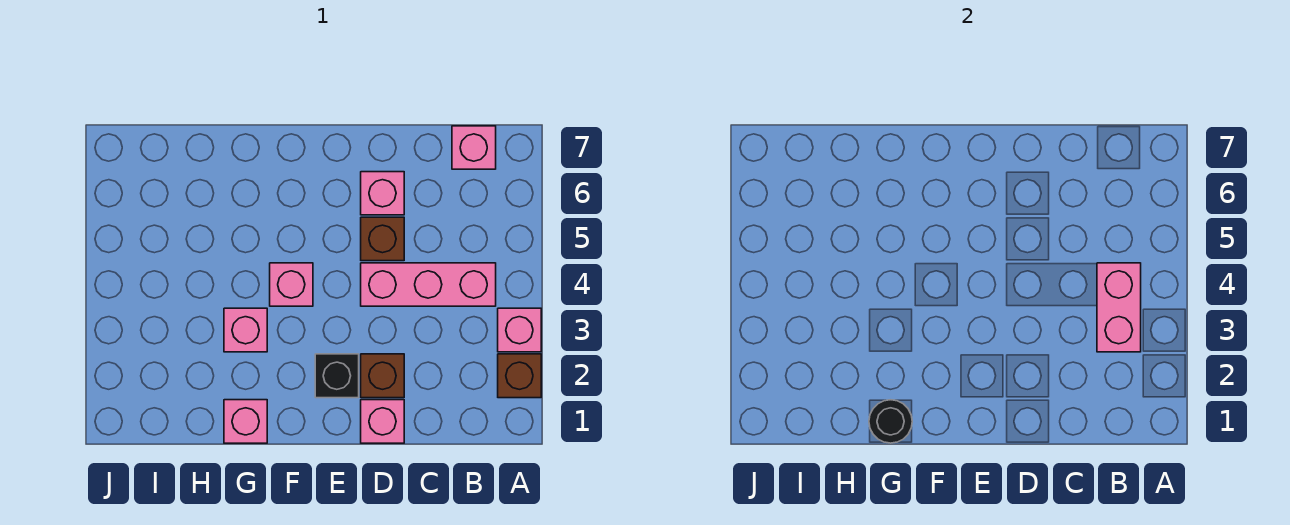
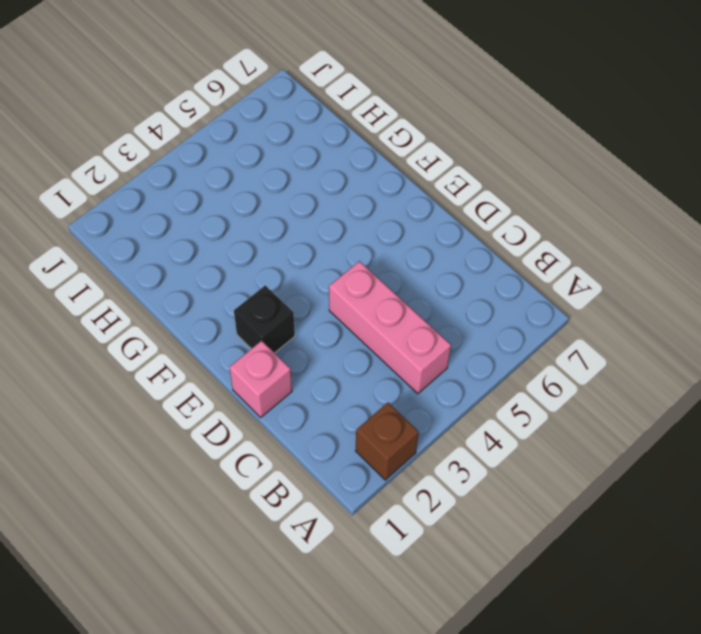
none -> pink brick A3 level 1
none -> pink brick B7 level 1
none -> brown brick D2 level 1

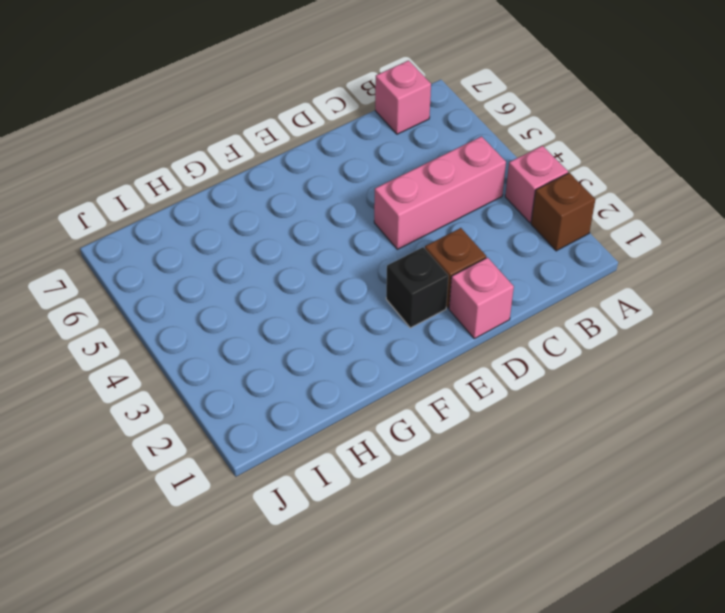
none -> brown brick D5 level 1
none -> pink brick D6 level 1
none -> pink brick F4 level 1

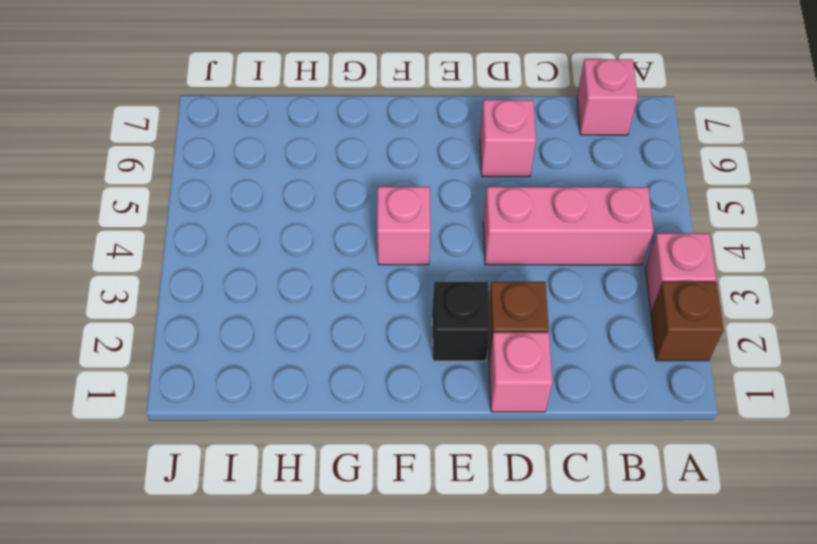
none -> brown brick D5 level 1
none -> pink brick G1 level 1
none -> pink brick G3 level 1

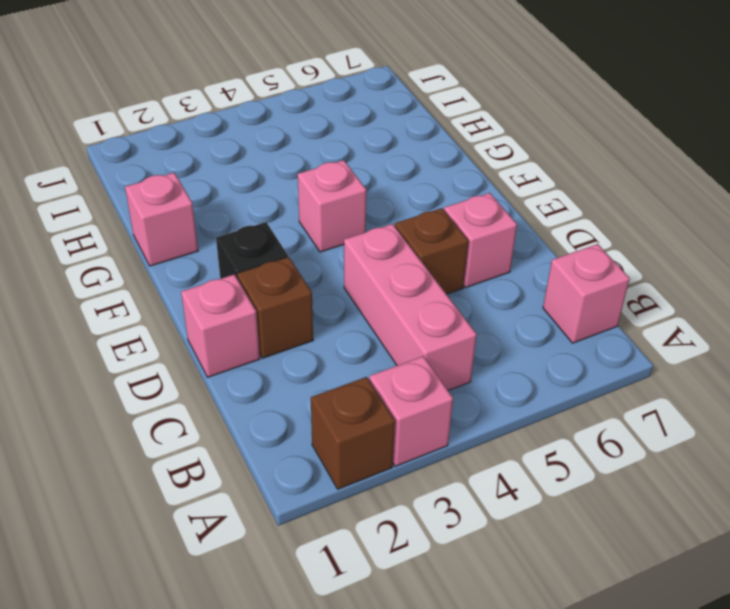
none -> pink brick G3 level 1
none -> pink brick B3:B4 level 2
none -> black round brick G1 level 2

